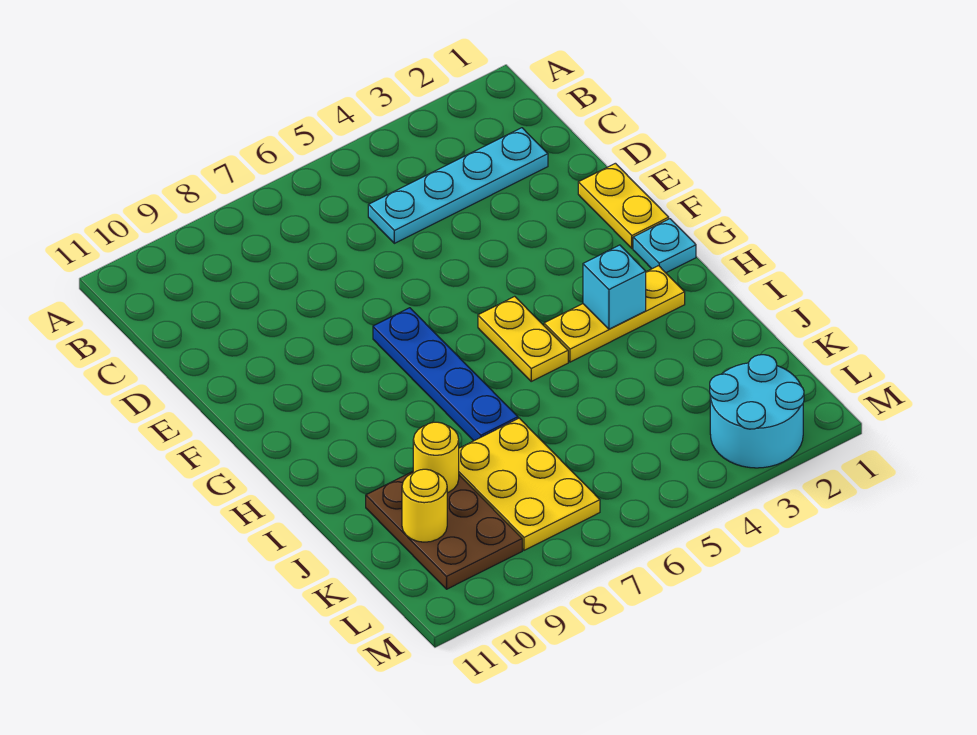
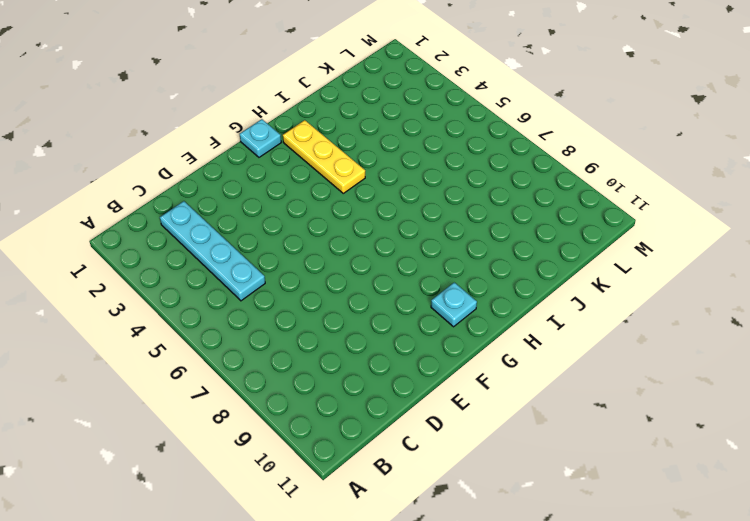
cyan plate G10 level 1 -> none
none -> yellow plate E1:F1 level 1
none -> blue plate F7:I7 level 1
none -> yellow plate G5:H5 level 1

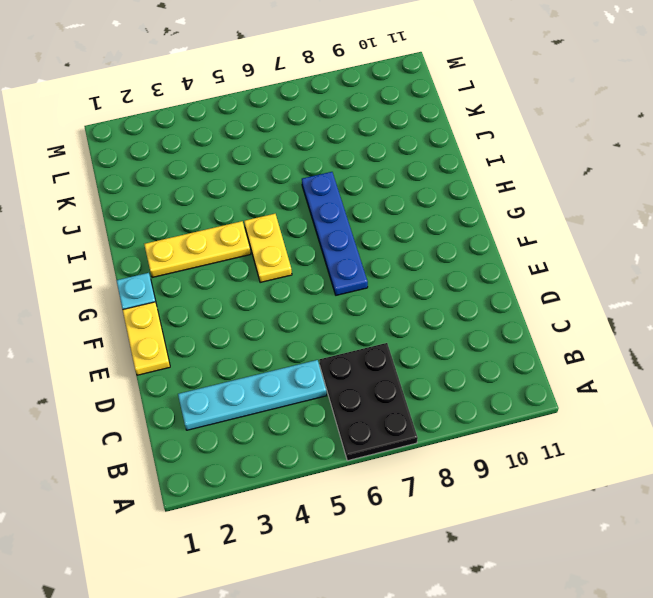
black plate A6:C7 level 1 -> none
none -> yellow plate J7:L8 level 1
none -> brown plate J9:L10 level 1
none -> cyan round brick L2:M3 level 1

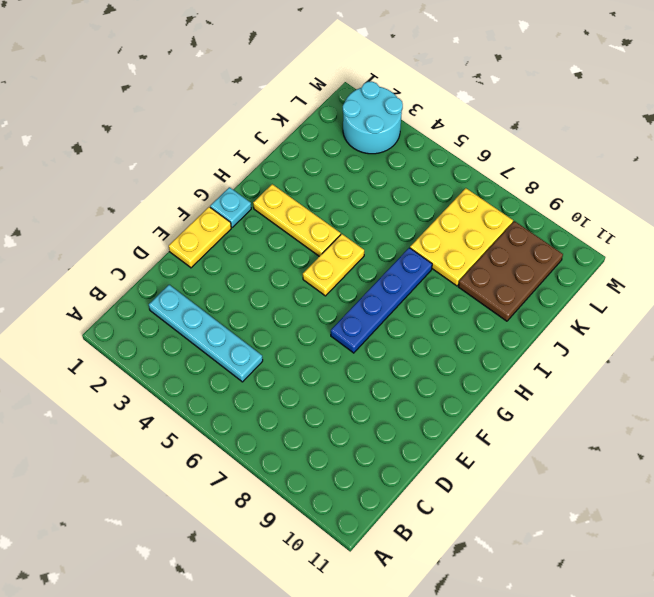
none -> cyan brick H3 level 2
none -> yellow round brick J9 level 2
none -> yellow round brick K10 level 2

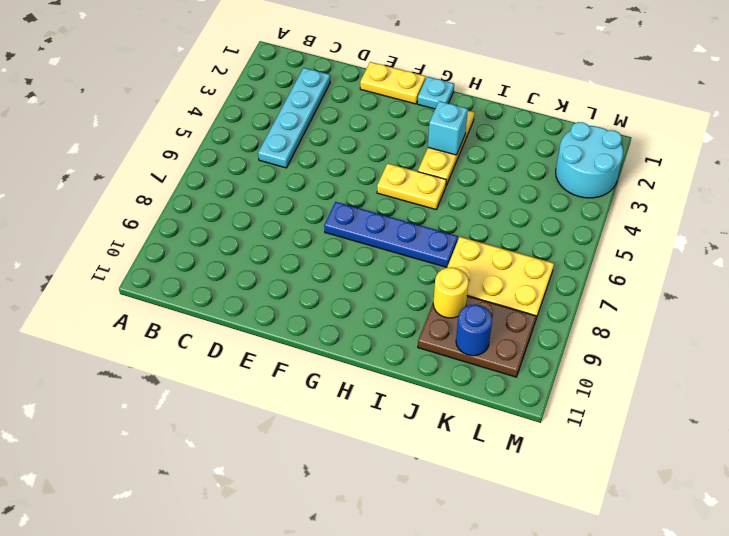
blue round brick K10 level 2 -> yellow round brick K10 level 2

